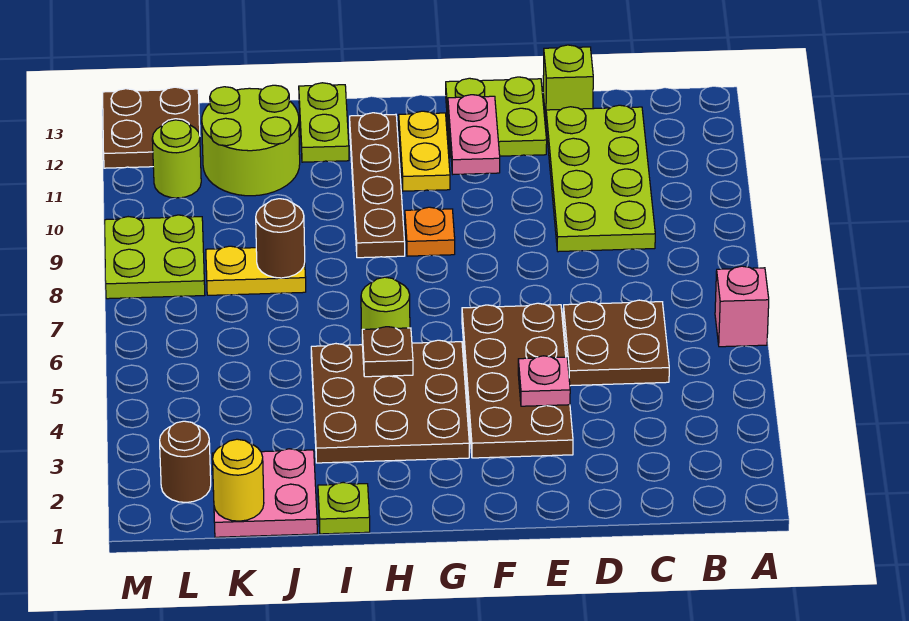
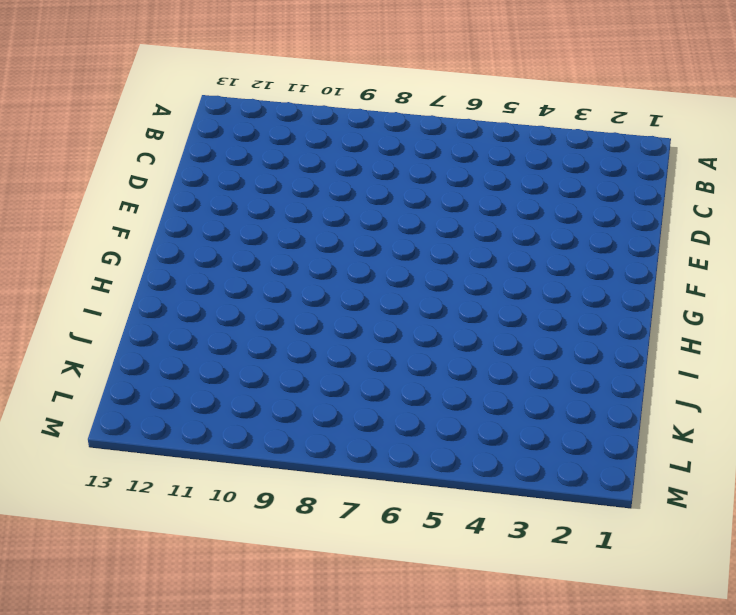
none -> pink brick A6 level 1
none -> brown plate C5:D6 level 1
none -> lime plate C9:D12 level 1

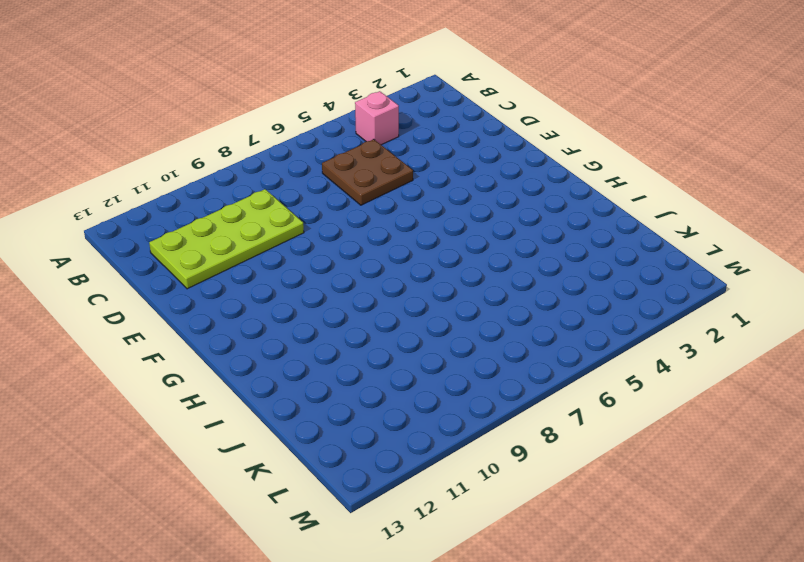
pink brick B4 level 1 -> pink brick A6 level 1
none -> lime brick D13 level 1
none -> brown plate E3:F6 level 1
none -> lime plate E12:F13 level 1

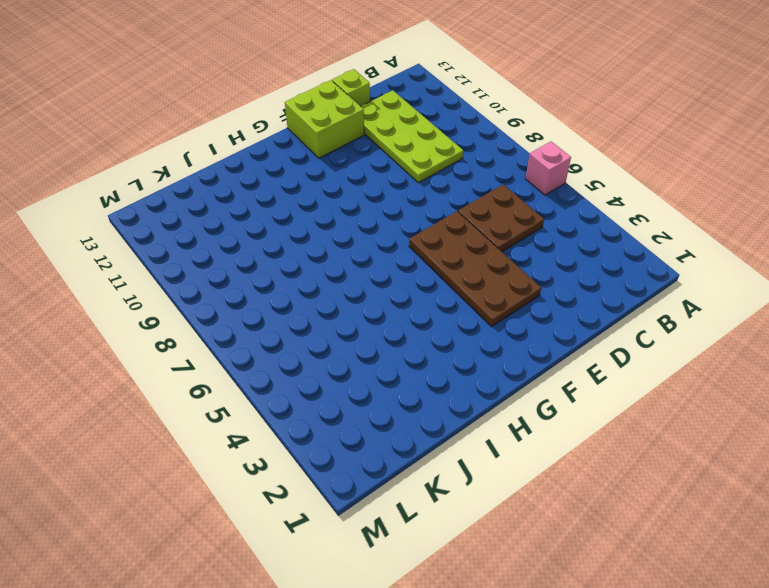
lime brick E12:F13 level 1 -> lime plate E12:F13 level 1
none -> brown plate G3:I5 level 1
none -> orange plate G9 level 1
none -> yellow plate G11:G12 level 1

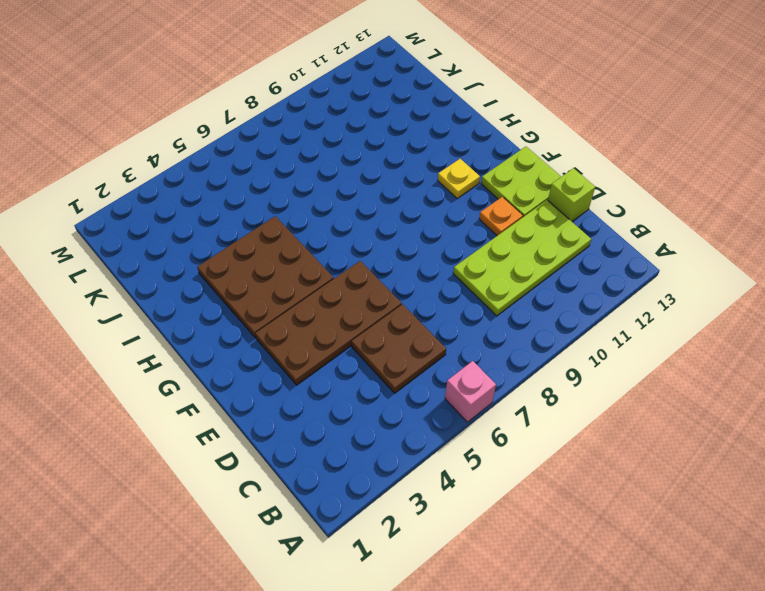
orange plate E11 level 1 -> orange plate G9 level 1
yellow plate G11 level 1 -> yellow plate G11:G12 level 1
none -> lime round brick H6 level 1
none -> brown plate H9:H12 level 1
none -> lime plate I1 level 1

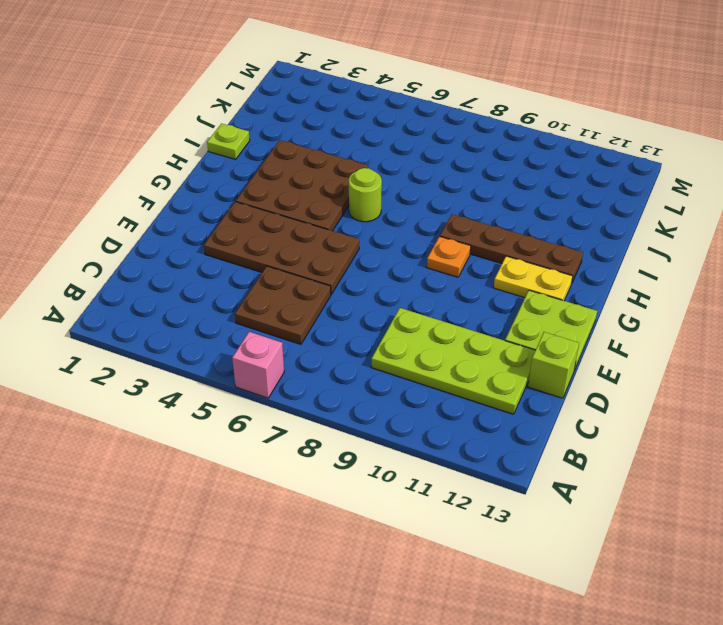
none -> lime plate I12:I13 level 1
none -> pink plate J1:K2 level 1
none -> yellow plate J8:K8 level 1

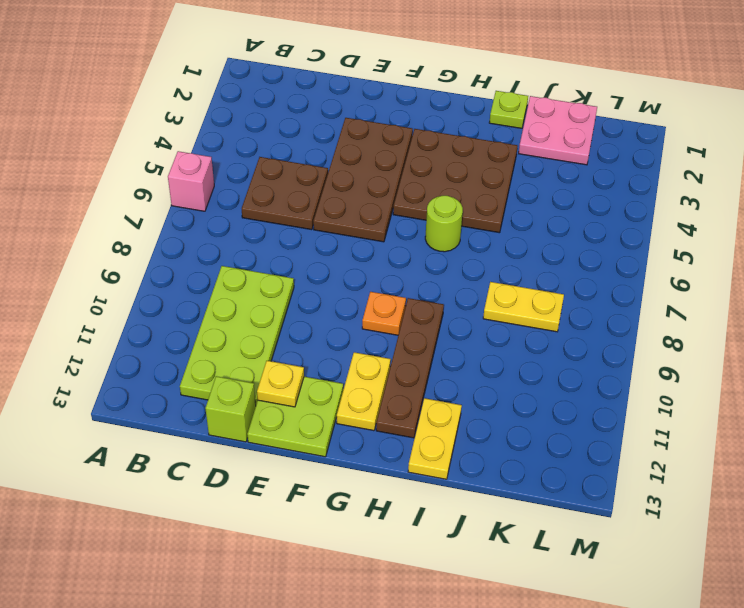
yellow plate E12 level 2 -> none
yellow plate I12:I13 level 1 -> lime plate I12:I13 level 1
none -> lime round brick J11:K12 level 1
none -> brown round brick L2 level 1
none -> lime plate L8:M9 level 1

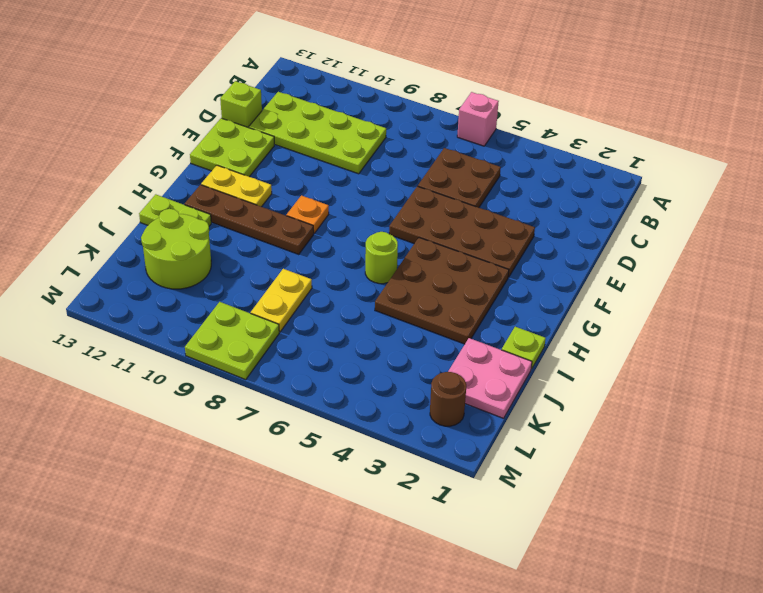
none -> lime round brick L11 level 1
none -> brown plate L12:M13 level 1
none -> pink plate E4 level 2

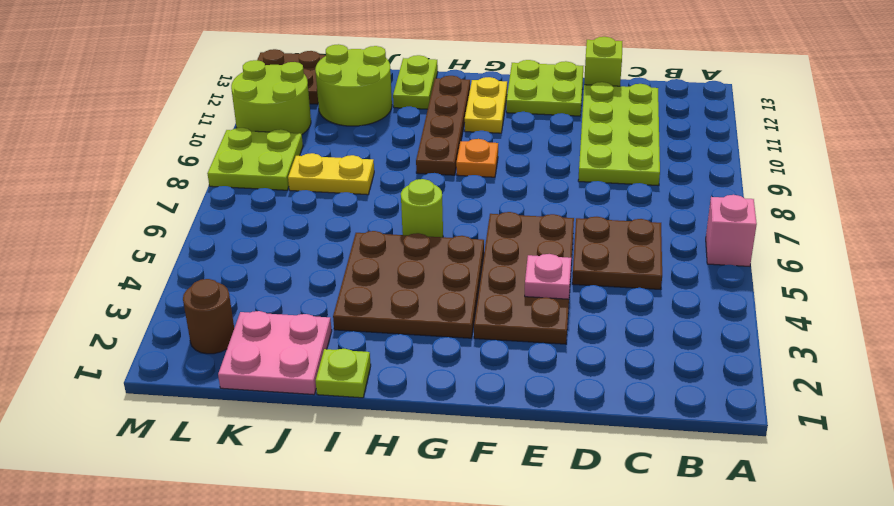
lime round brick L10:M11 level 1 -> lime round brick L11 level 1
none -> pink plate F11:F12 level 2
none -> brown plate H5 level 2
none -> brown round brick J8 level 2

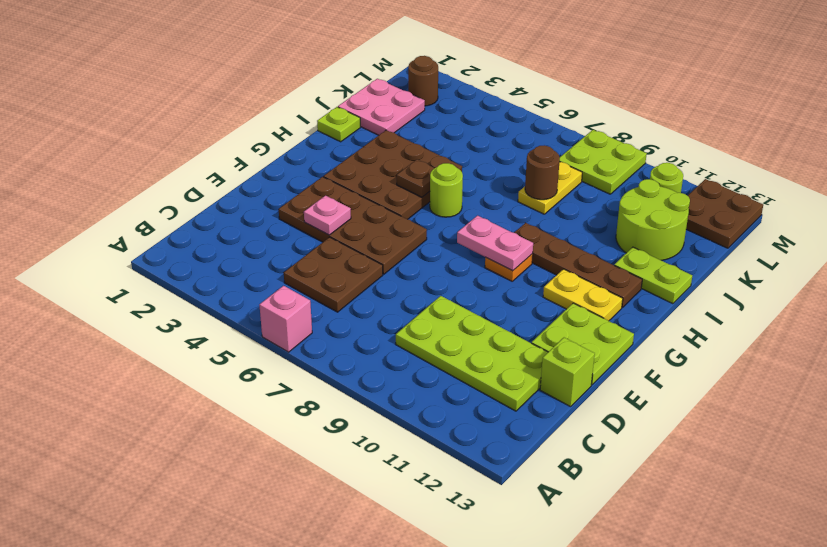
pink plate G8:G9 level 2 -> pink plate F11:F12 level 2
none -> yellow round brick K1 level 2

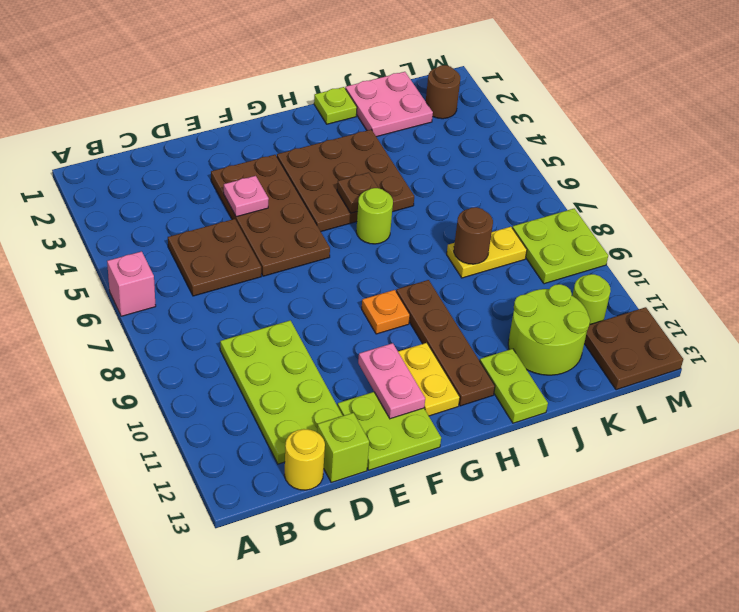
yellow round brick C13 level 1 -> yellow round brick K1 level 2

